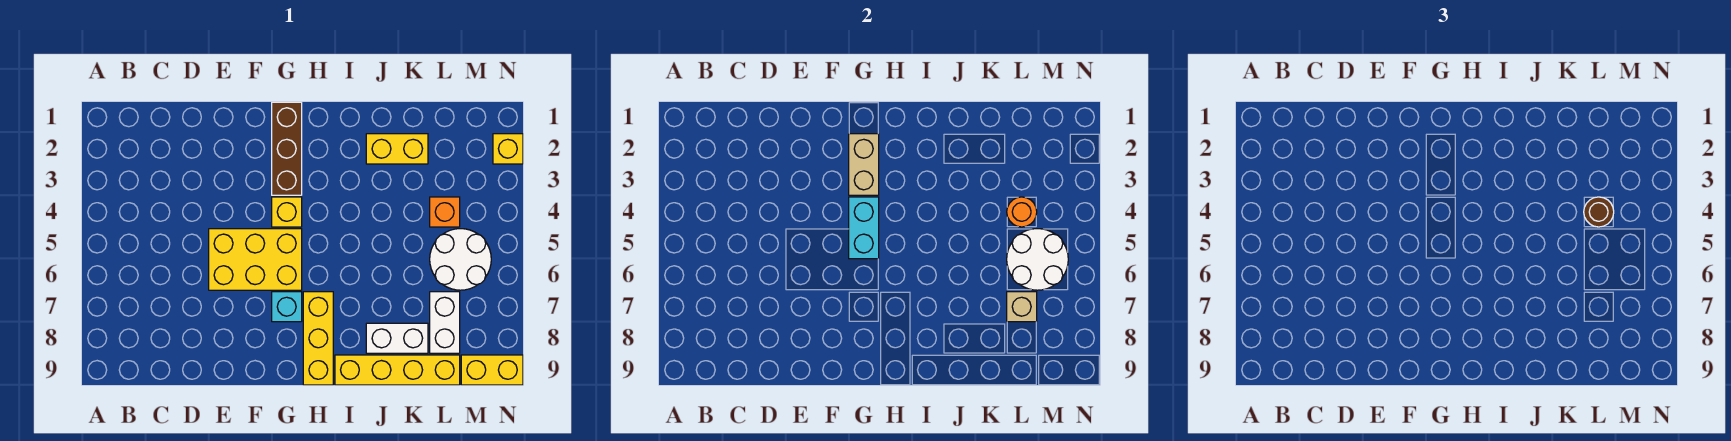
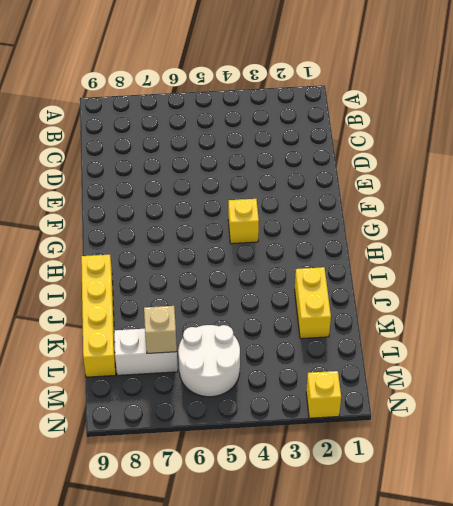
none -> yellow brick E5:G6 level 1
none -> brown brick G1:G3 level 1
none -> cyan brick G7 level 1

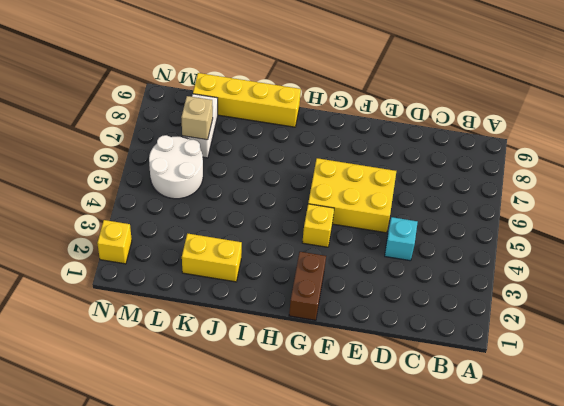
cyan brick D4 level 1 -> cyan brick G7 level 1
brown brick G1:G2 level 1 -> brown brick G1:G3 level 1
none -> yellow brick H7:H9 level 1
none -> white brick J8:K8 level 1
none -> orange brick L4 level 1

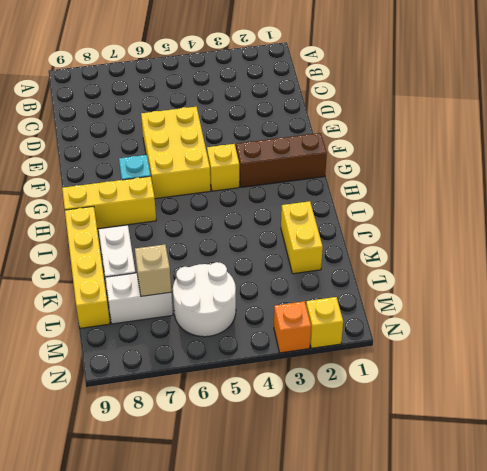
orange brick N3 level 1 -> orange brick L4 level 1
none -> yellow brick M9:N9 level 1
none -> tan brick G2:G3 level 2
none -> cyan brick G4:G5 level 2

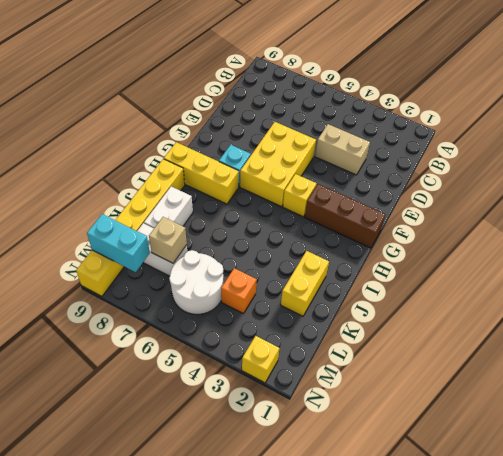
tan brick D3:D4 level 1 -> tan brick G2:G3 level 2
cyan brick M8:M9 level 2 -> cyan brick G4:G5 level 2
none -> orange round brick L4 level 2
none -> white round brick L5:M6 level 2
none -> brown round brick L4 level 3

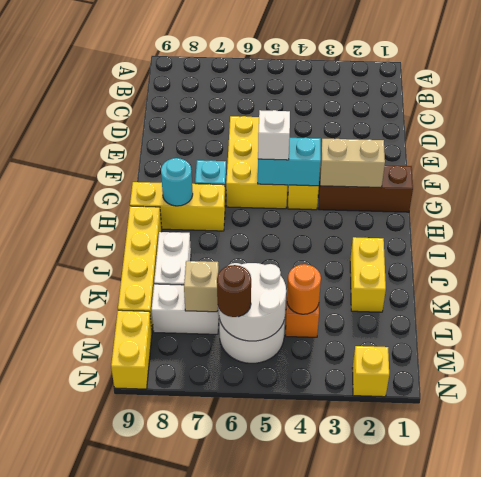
white brick G5 level 3 -> none
cyan round brick H8 level 2 -> none
brown round brick M6 level 3 -> brown round brick L4 level 3

